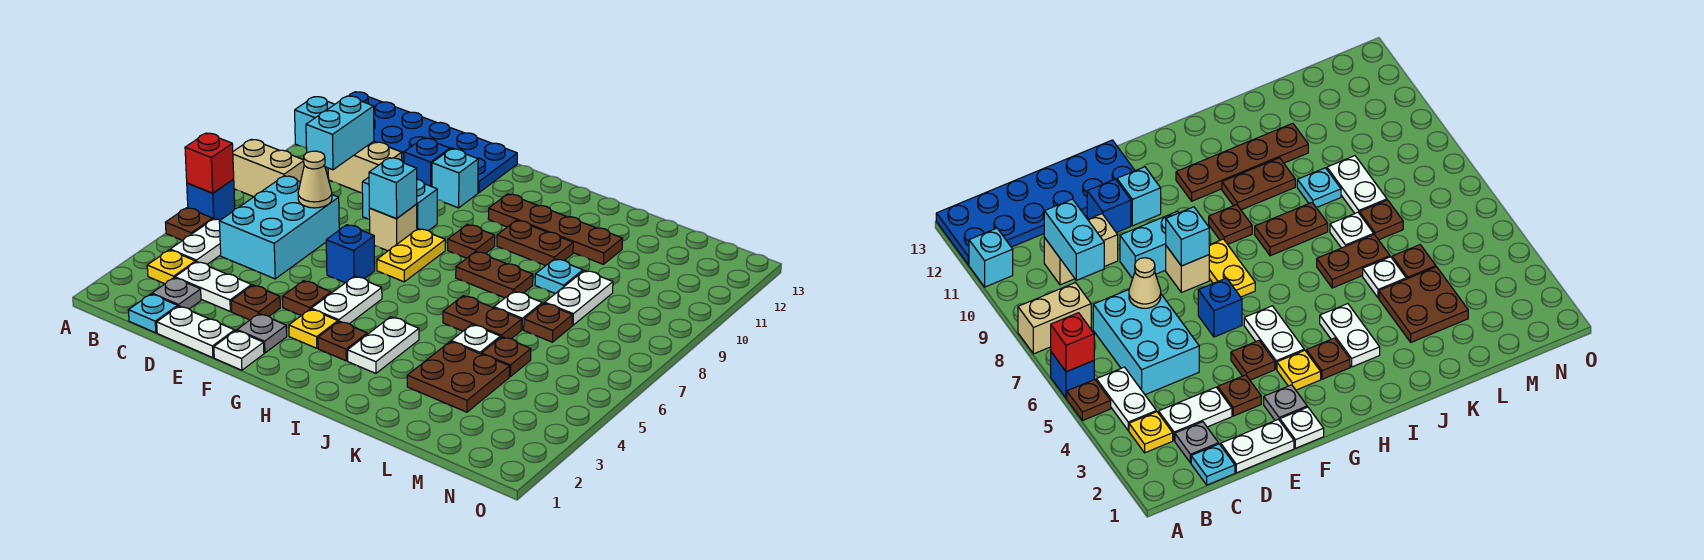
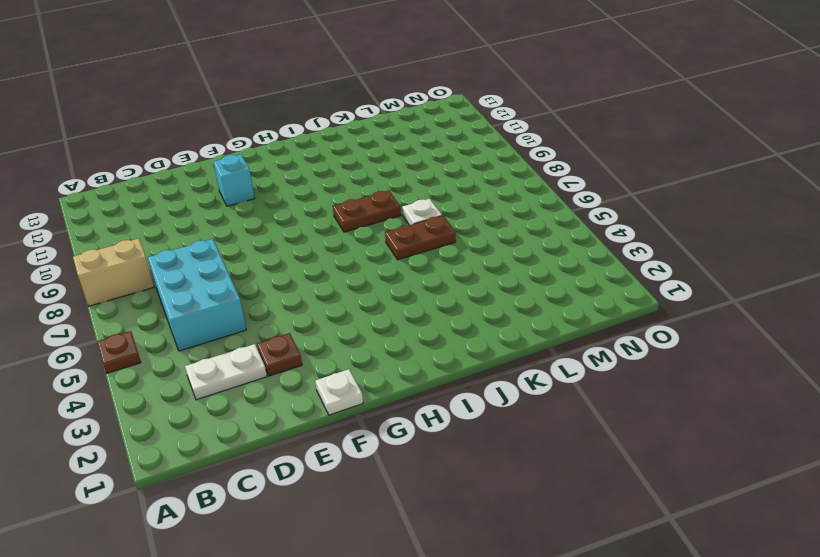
none -> blue brick A6 level 1
none -> cyan brick A11 level 1
none -> blue plate A12:F13 level 1
none -> yellow plate B3 level 1

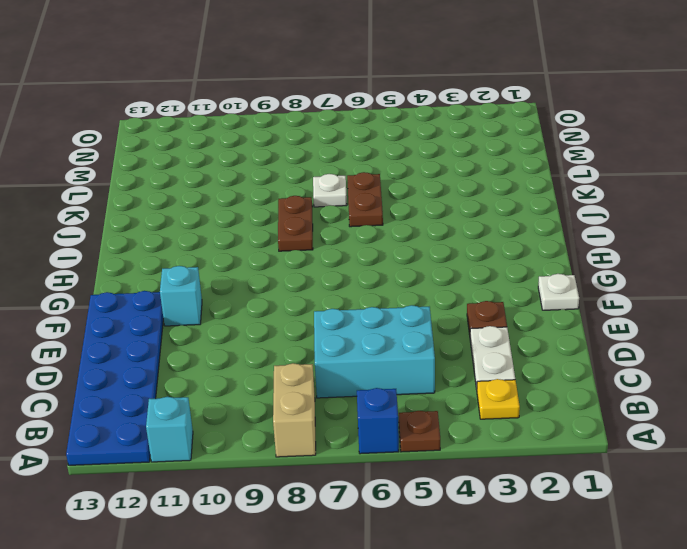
none -> white plate B4:B5 level 1
none -> cyan plate C1 level 1
none -> grey plate C2 level 1
none -> tan brick C10:D10 level 1

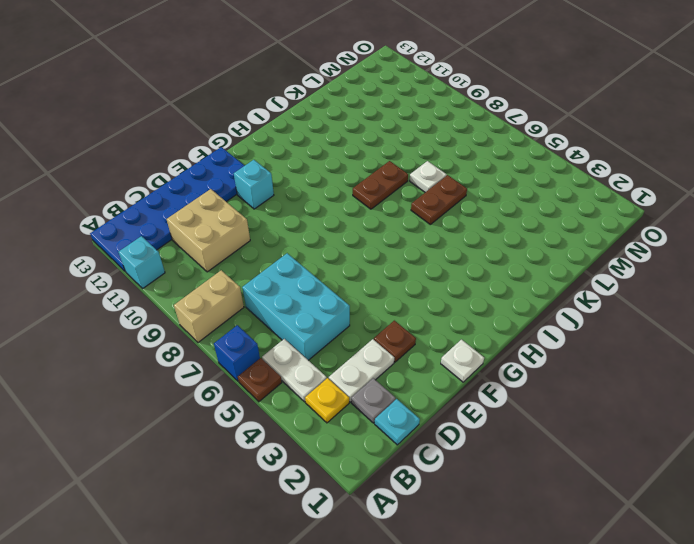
tan brick C10:D11 level 1 -> tan brick C10:D10 level 1
none -> white plate D1:E1 level 1
none -> cyan brick E9:F9 level 1
none -> blue brick E11 level 1
none -> grey plate F2 level 1

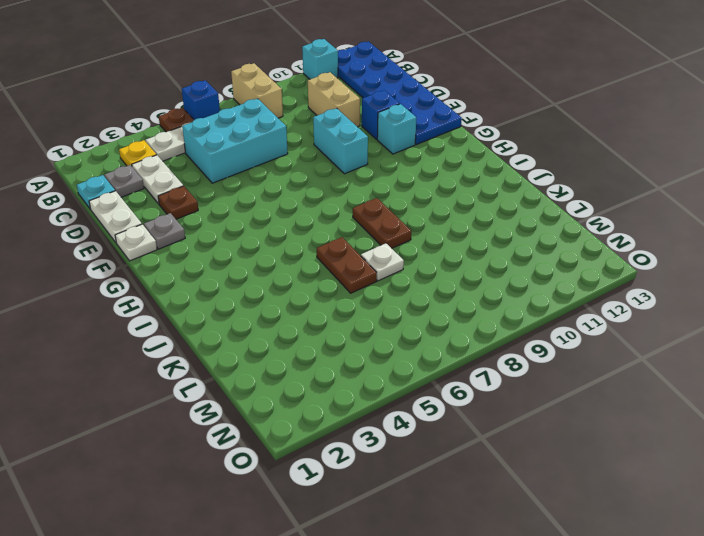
none -> brown plate F4 level 1
none -> blue brick F6 level 1
none -> tan brick F8 level 1
none -> yellow plate G3 level 1

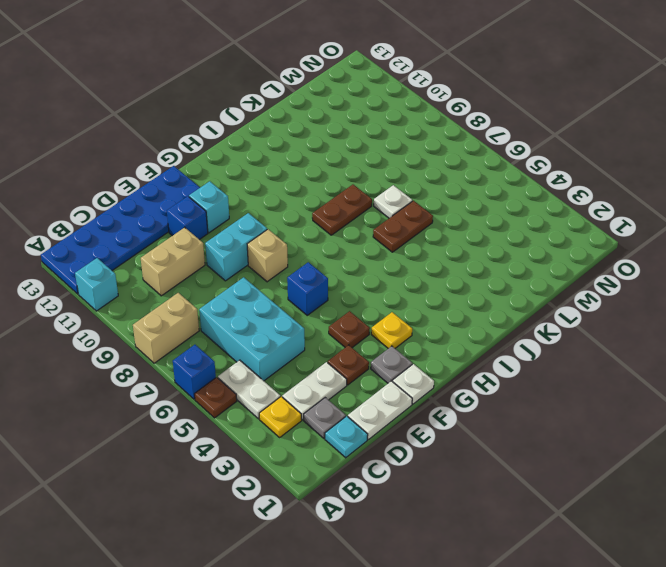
none -> white plate G4:G5 level 1
none -> yellow plate G7:G8 level 1
none -> brown plate H3 level 1
none -> brown plate H9 level 1

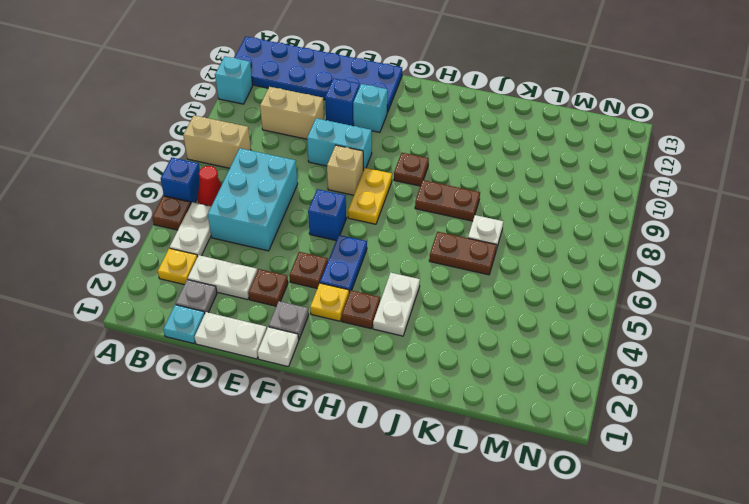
red cone B6 level 1 -> none
blue plate G4:G5 level 1 -> white plate G4:G5 level 1
none -> brown plate H11:K11 level 1
none -> brown plate I10:J10 level 1
none -> brown plate K3:L4 level 1
none -> white plate K5 level 1

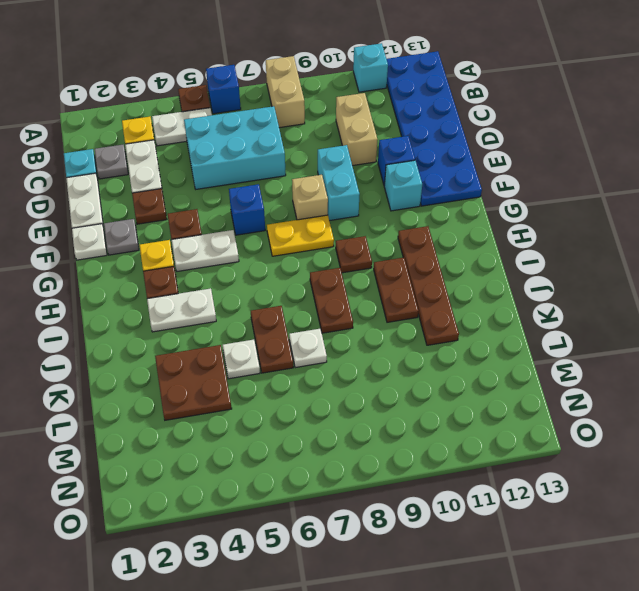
none -> cyan plate K9 level 1
none -> brown plate L5 level 1
none -> brown plate L7 level 1
none -> white plate L8:L9 level 1

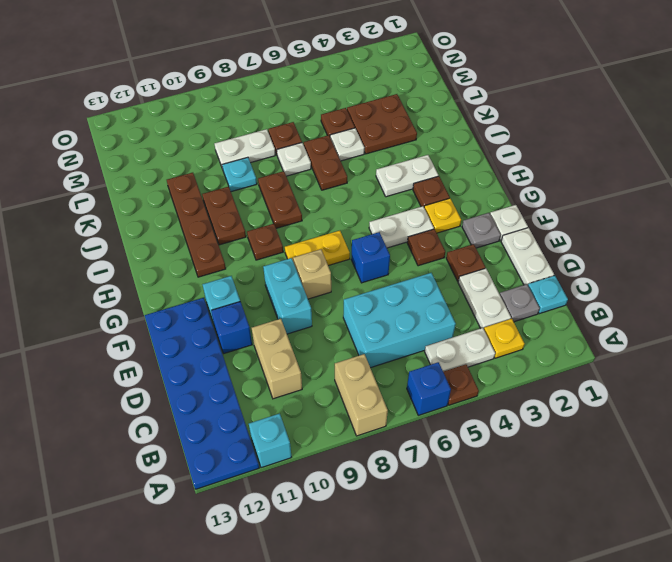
none -> red brick A6 level 2
none -> cyan brick C9:C10 level 2
none -> tan cone D7 level 2
none -> cyan brick F8 level 2

